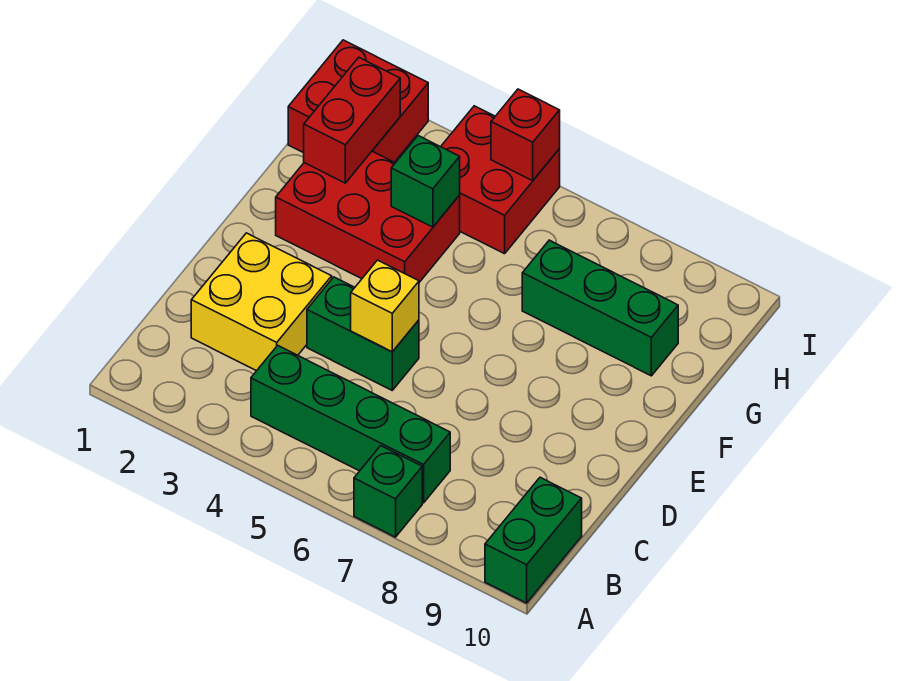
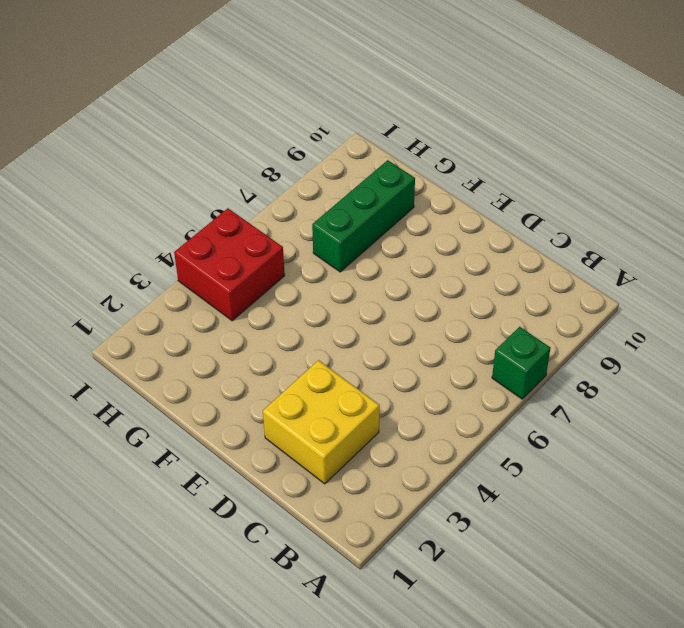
none -> green brick A10:B10 level 1
none -> green brick B4:B7 level 1
none -> green brick D4:D5 level 1

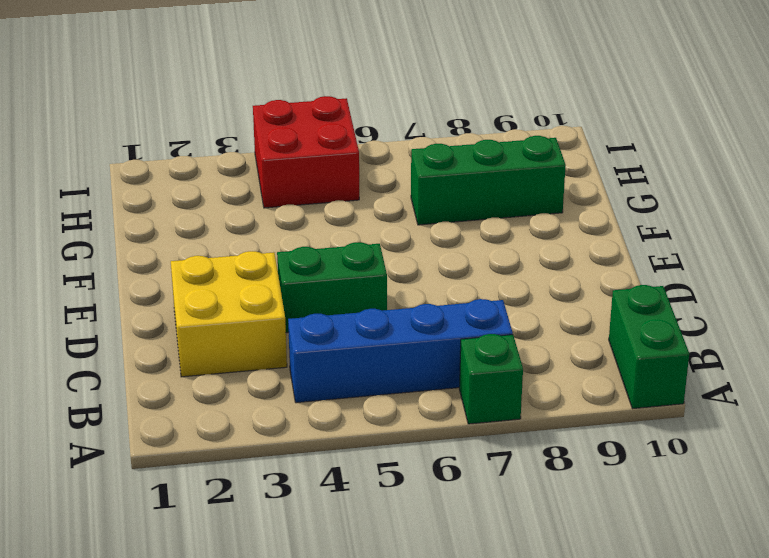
blue brick B4:B7 level 1 -> green brick B4:B7 level 1
none -> red brick F2:G4 level 1
none -> red brick H1:I2 level 1
none -> yellow brick D5 level 2

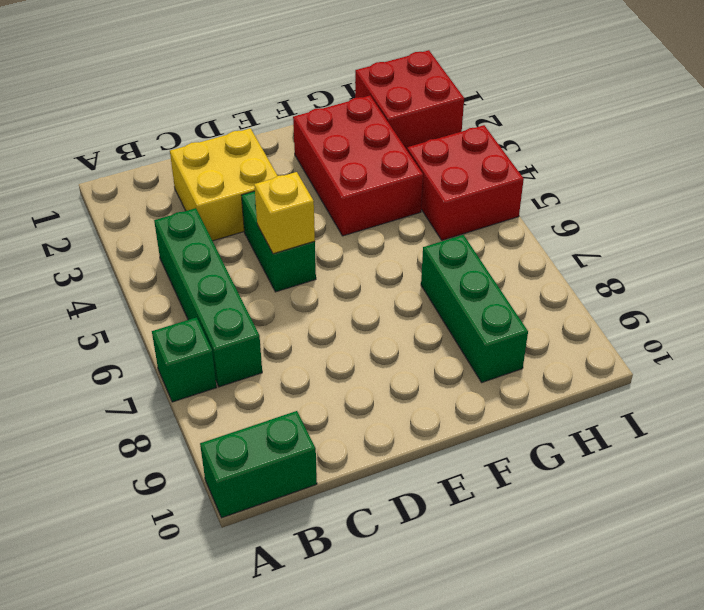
none -> red brick G2:H2 level 2
none -> green brick G4 level 2
none -> red brick I5 level 2

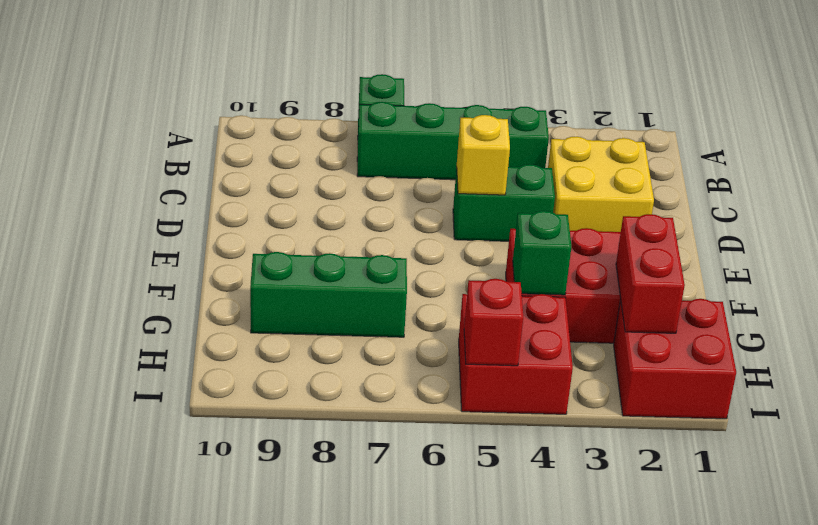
none -> green brick A10:B10 level 1

